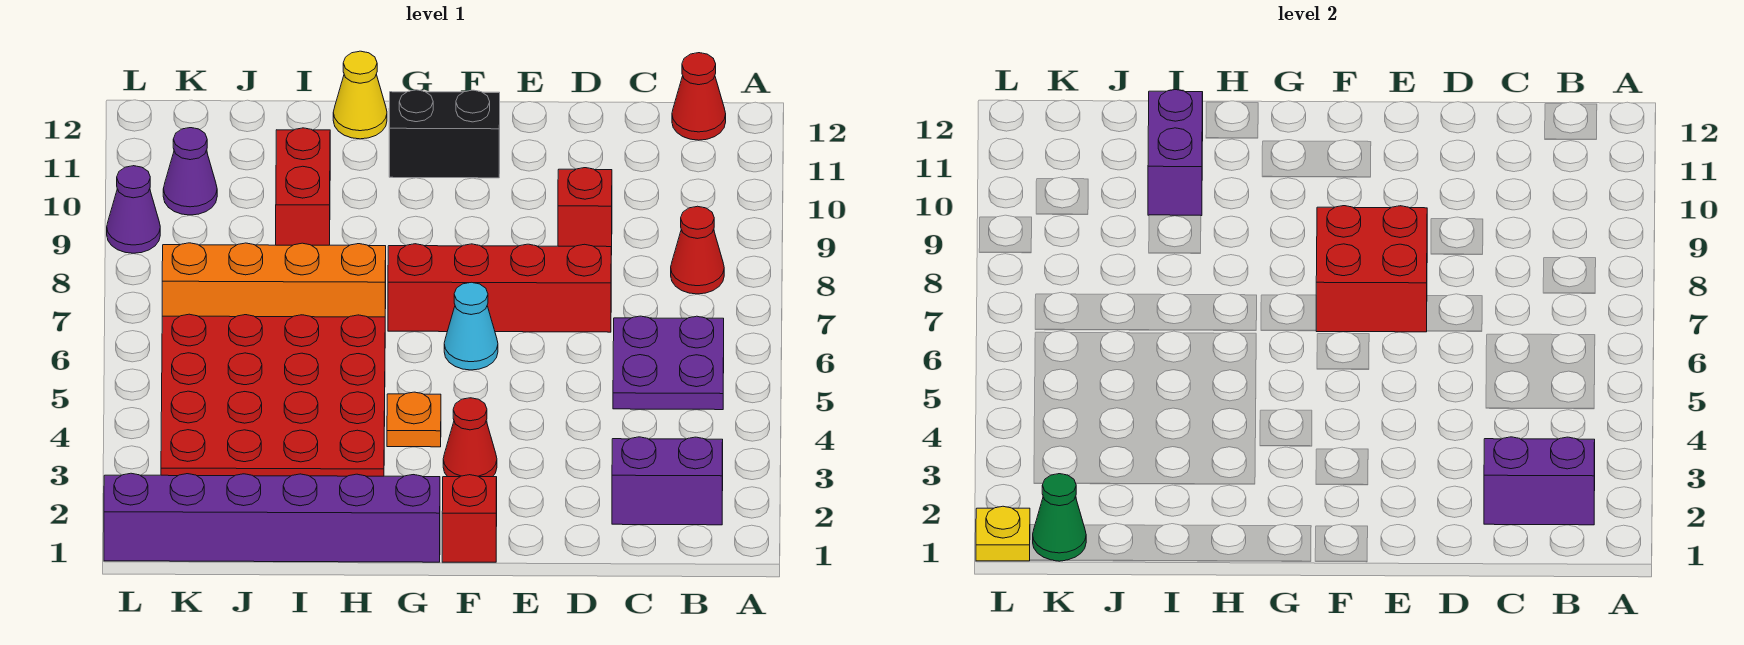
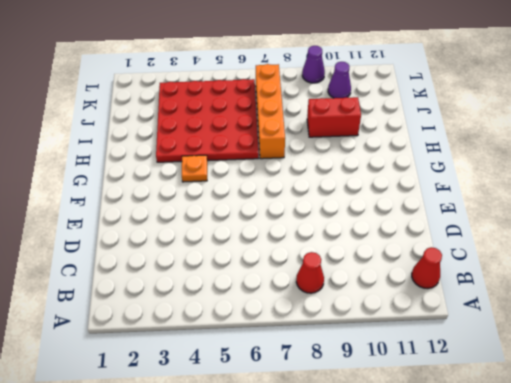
none -> purple brick B2:C2 level 1
none -> purple plate B5:C6 level 1
none -> red brick D7:G7 level 1

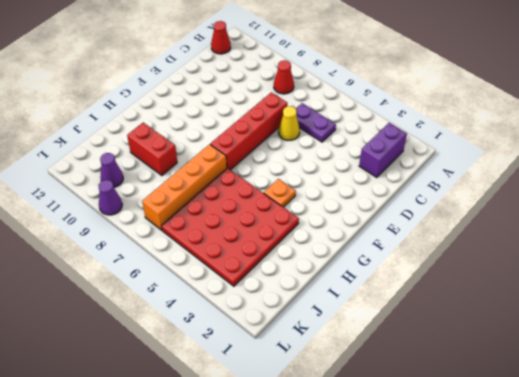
purple plate C5:C6 level 1 -> purple plate B5:C6 level 1
yellow cone D6 level 1 -> yellow cone H12 level 1
none -> red brick D9 level 1
none -> red brick F1 level 1
none -> red cone F3 level 1

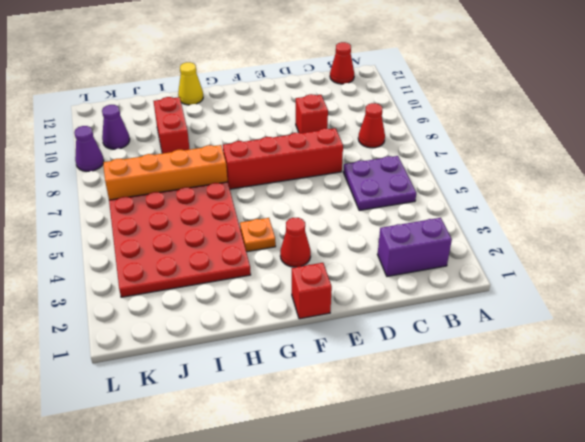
none -> cyan cone F6 level 1
none -> black brick F11:G11 level 1
none -> purple brick G1:L1 level 1

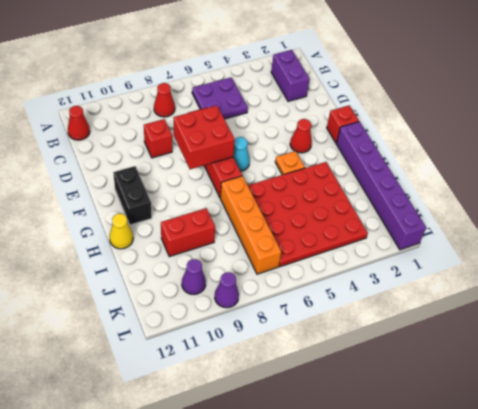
none -> purple brick B2:C2 level 2
none -> purple brick I10:I11 level 2
none -> green cone K1 level 2

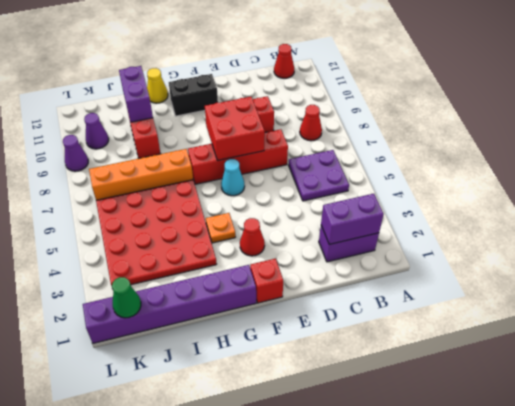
none -> yellow plate L1 level 2

